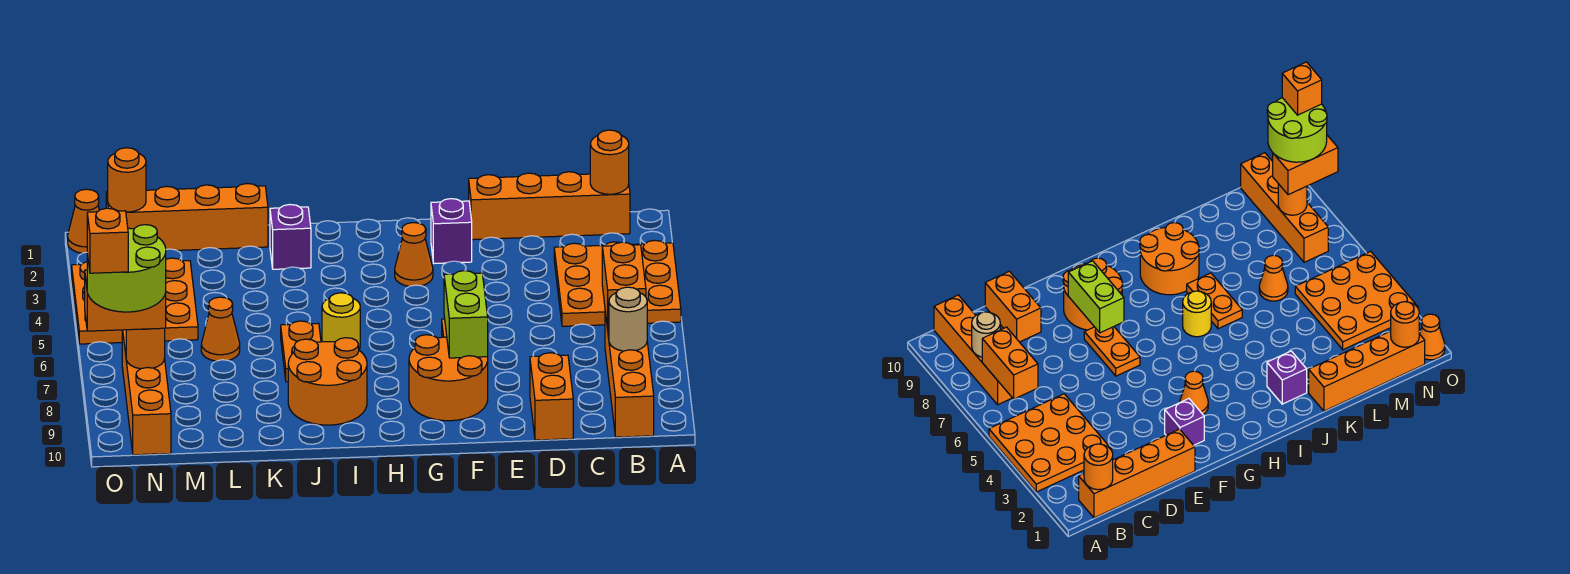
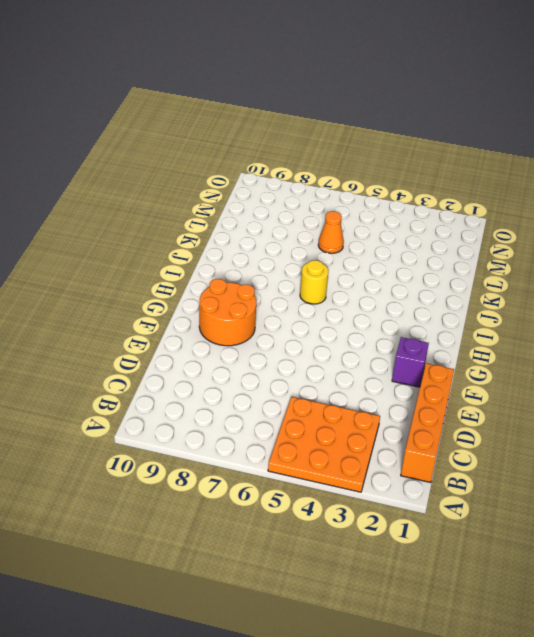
none -> orange brick B7:B10 level 1
none -> orange brick D9:D10 level 1
none -> orange plate F6:F7 level 1

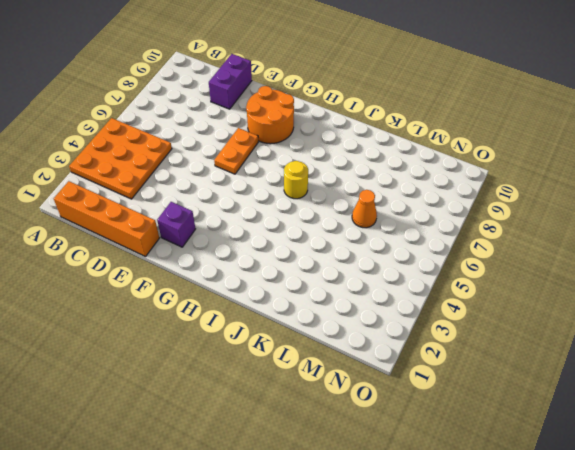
purple brick D9:D10 level 1 -> orange brick D9:D10 level 1
none -> orange brick B7:B10 level 1
none -> orange cone G3 level 1
none -> orange round brick I8:J9 level 1

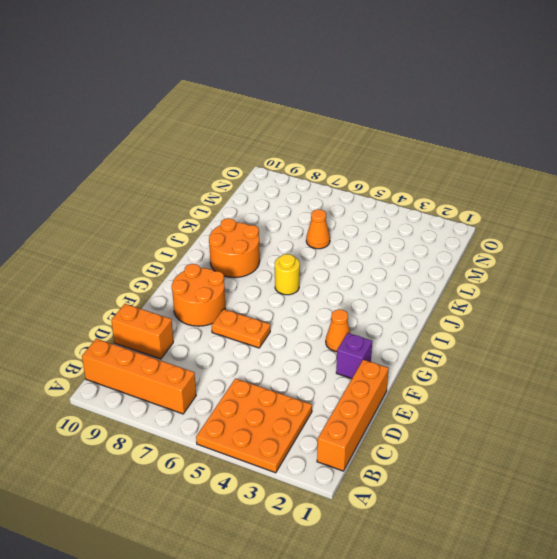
none -> purple brick J2 level 1
none -> orange plate J6:J7 level 1
none -> orange brick K1:N1 level 1

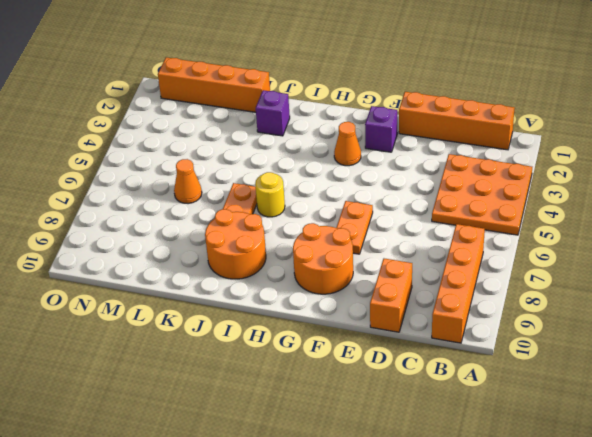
none -> orange plate M3:O5 level 1
none -> orange brick N7:N10 level 1
none -> orange cone O1 level 1

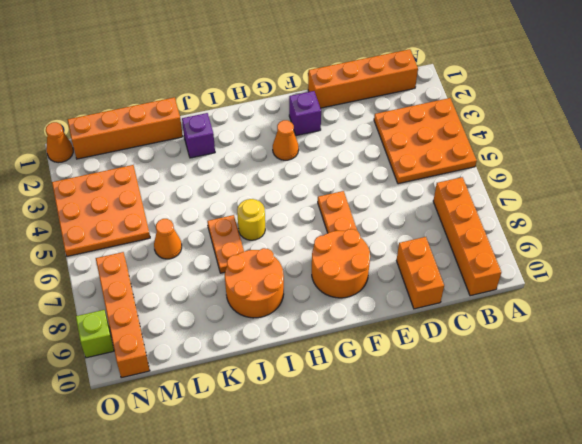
lime brick O9 level 1 -> none
none -> orange round brick B1 level 2
none -> orange brick B6:B7 level 2
none -> tan round brick B8 level 2

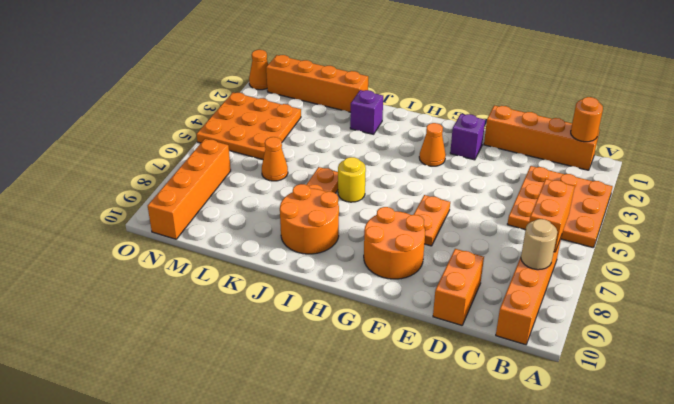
none -> lime brick F7:F8 level 2
none -> orange round brick N1 level 2
none -> orange round brick N8 level 2

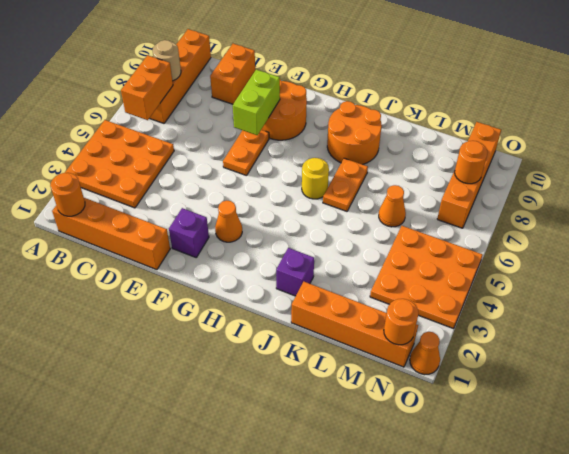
none -> orange brick N8:O8 level 3
none -> lime round brick N8:O9 level 4
none -> orange brick O9 level 5

